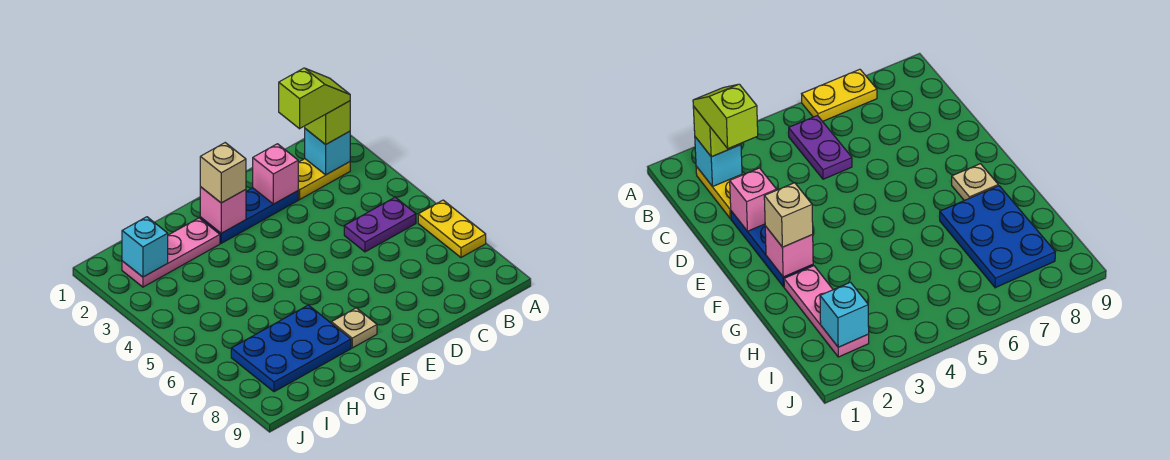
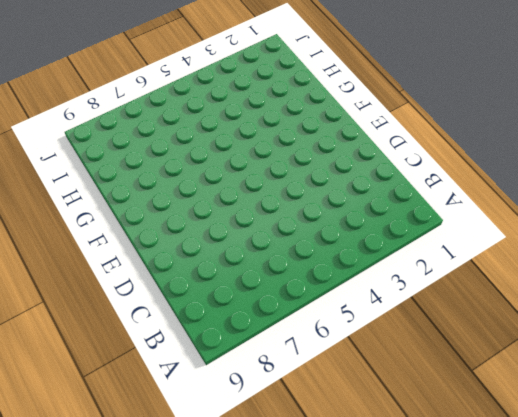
none -> yellow plate A6:A7 level 1
none -> yellow plate B2:C2 level 1
none -> purple plate B5:C5 level 1

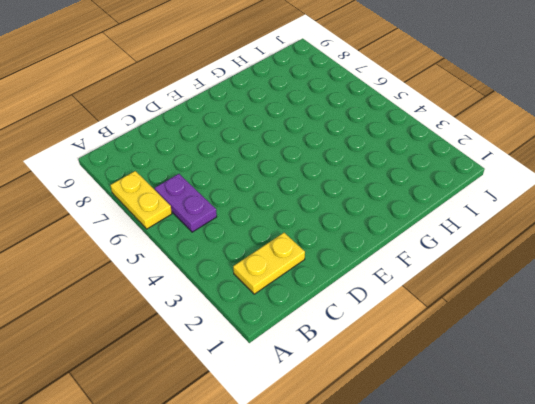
purple plate B5:B6 level 1 -> purple plate B5:C5 level 1
none -> blue plate D2:F2 level 1
none -> tan plate F8 level 1
none -> pink plate G2:I2 level 1

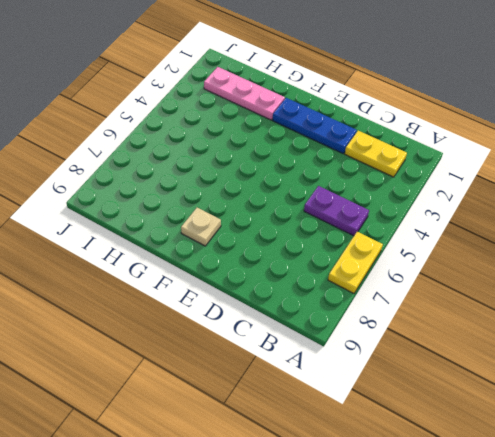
none -> blue plate G7:I8 level 1
none -> cyan brick B2 level 2
none -> pink brick D2 level 2

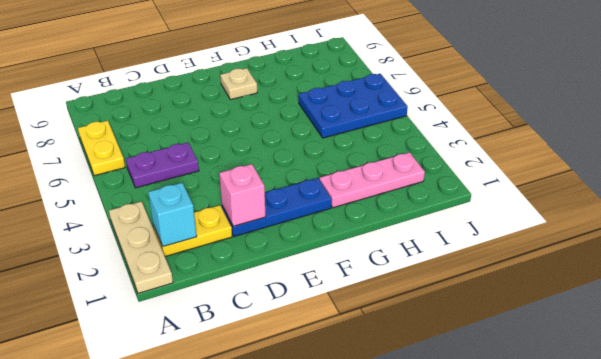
tan plate A1:A3 level 1 -> none
blue plate H5:J6 level 1 -> blue plate G7:I8 level 1
none -> pink brick F2 level 2
none -> cyan brick I2 level 2
none -> lime brick B2 level 3

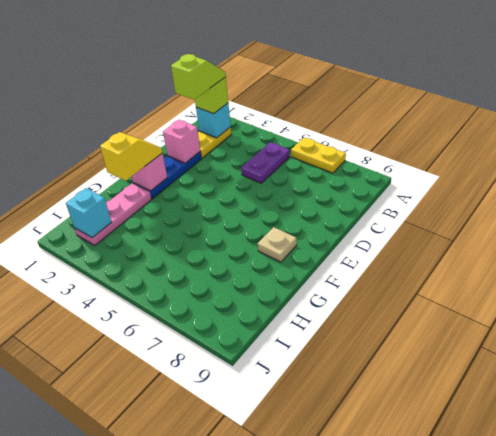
yellow slope F2:G2 level 3 top G -> tan brick F2 level 3
none -> blue plate G7:I8 level 1

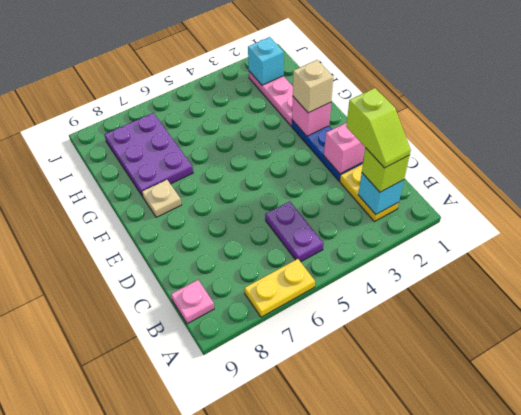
pink plate B9 level 1 -> none
purple plate G7:I8 level 1 -> blue plate G7:I8 level 1

